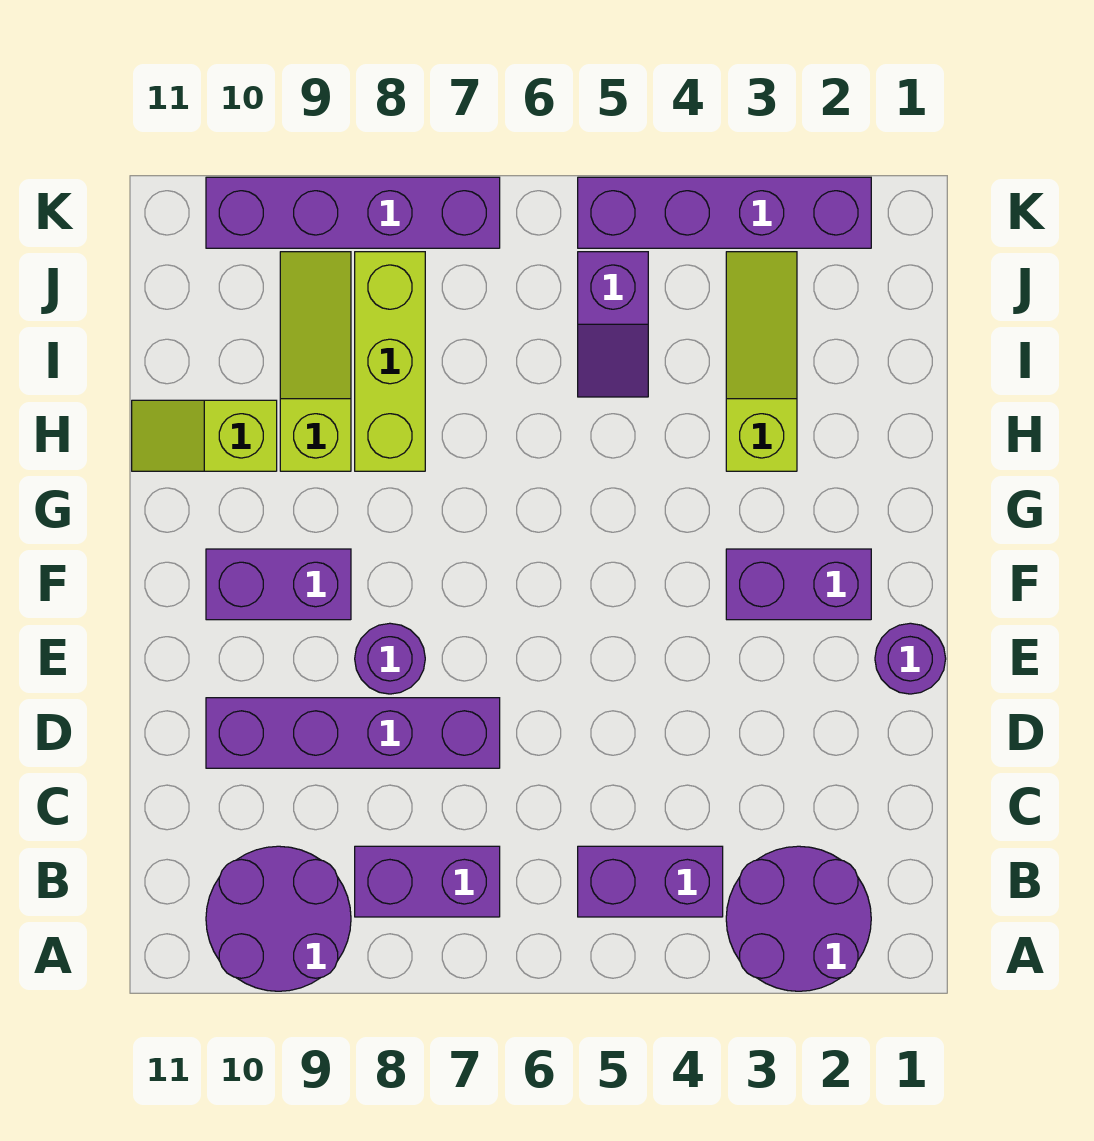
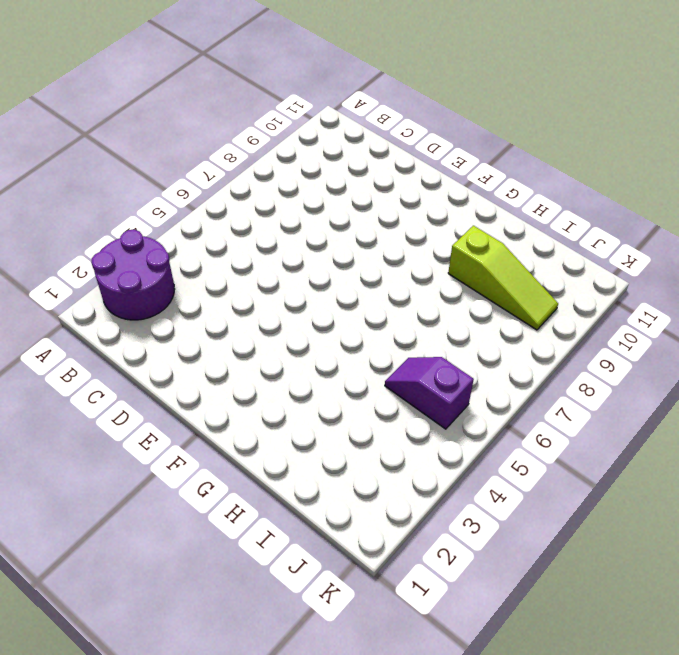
none -> purple round brick A9:B10 level 1
none -> purple brick B4:B5 level 1
none -> purple brick B7:B8 level 1

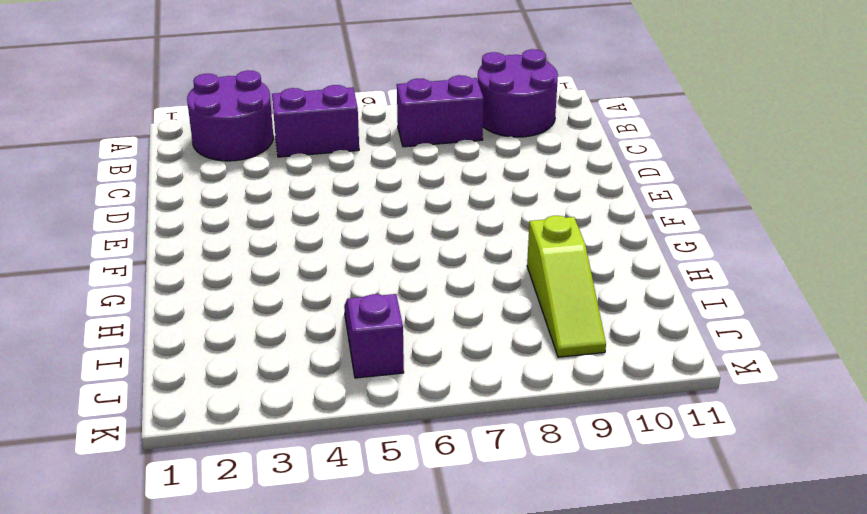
none -> purple brick D7:D10 level 1
none -> purple round brick E1 level 1
none -> purple round brick E8 level 1

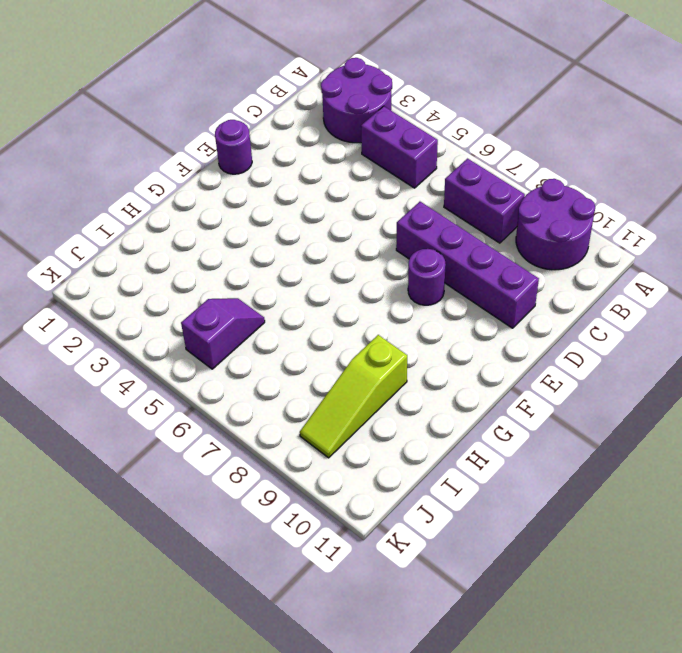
none -> purple brick F2:F3 level 1
none -> purple brick F9:F10 level 1
none -> lime slope H3:J3 level 1 top H

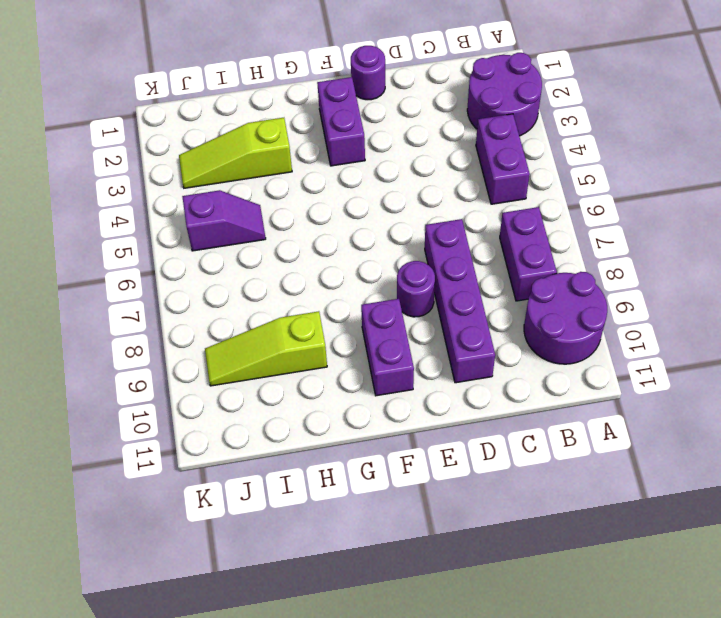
none -> lime brick H8:J8 level 1
none -> lime slope H10:H11 level 1 top 10
none -> purple brick K2:K5 level 1

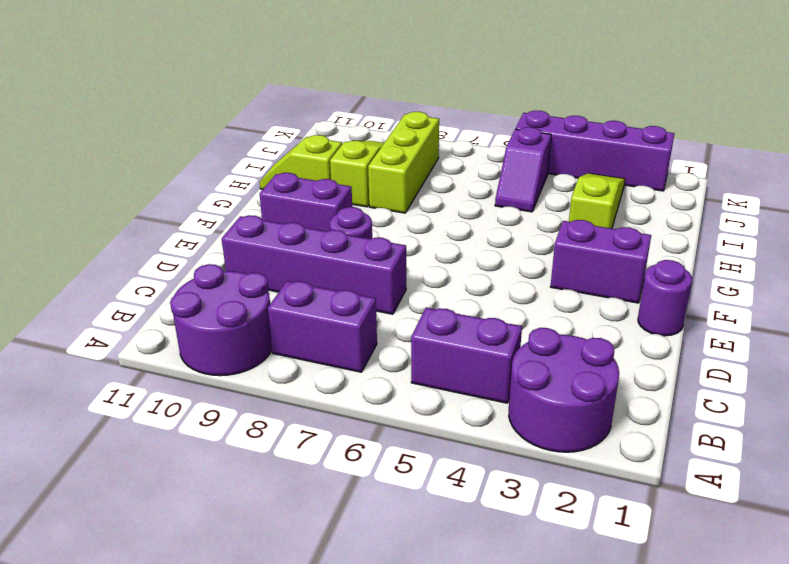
none -> purple brick K7:K10 level 1

